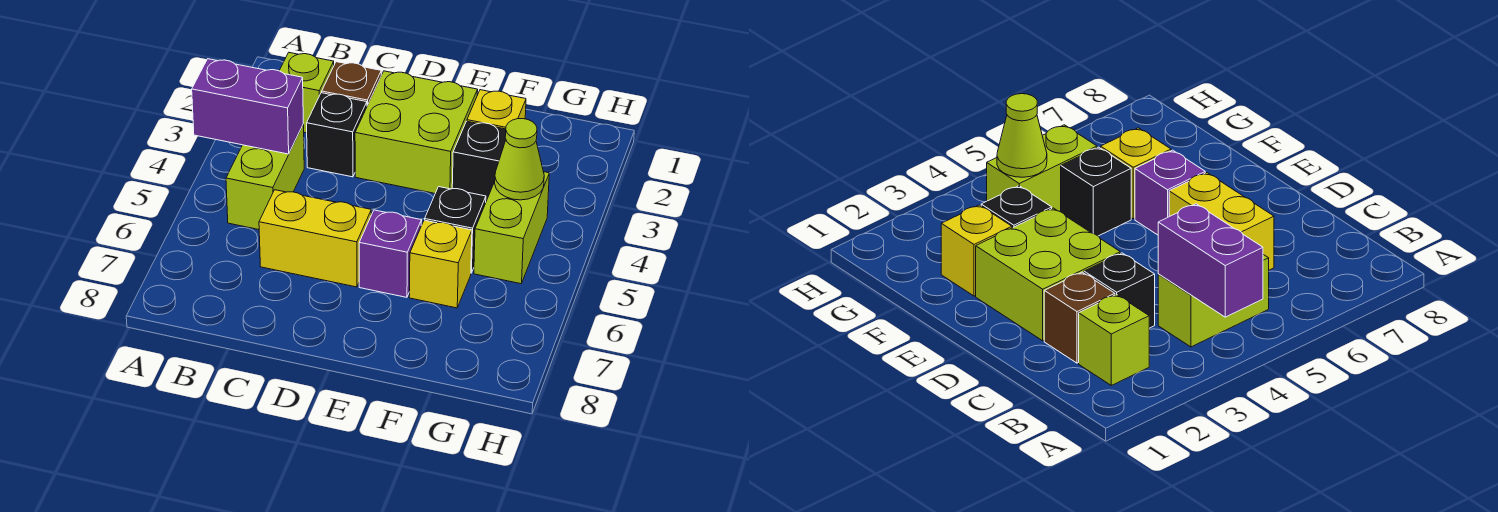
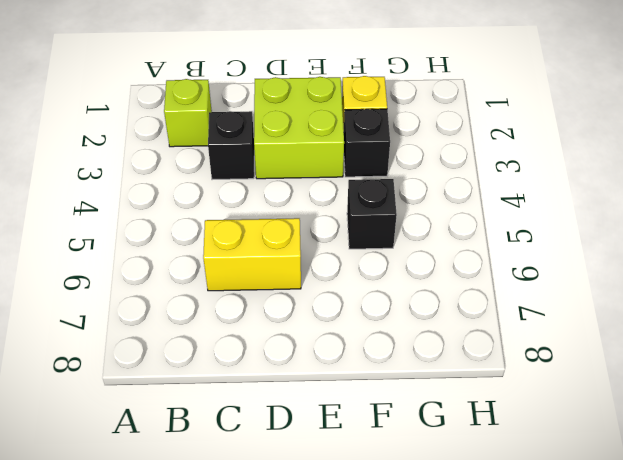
none -> lime brick B4:B5 level 1
none -> brown brick C2 level 1
none -> purple brick E6 level 1

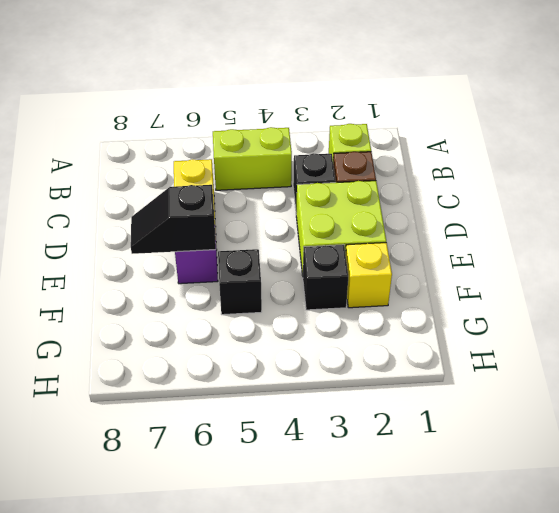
black slope E6:E7 level 2 top 6 -> none
none -> yellow brick F6 level 1
none -> lime brick G4:G5 level 1
none -> purple brick A4:B4 level 2

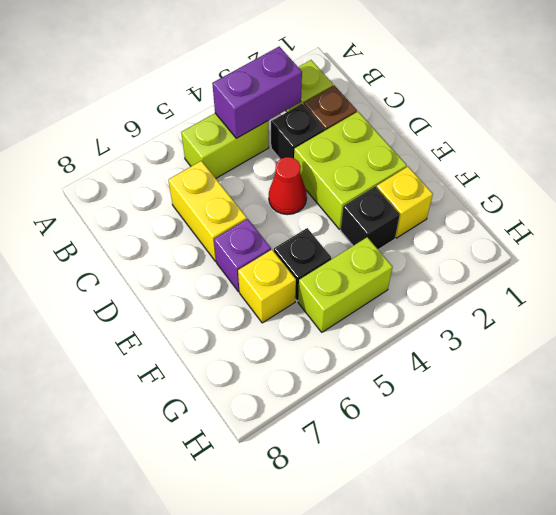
purple brick B3:B4 level 2 -> purple brick A4:B4 level 2
red cone D4 level 1 -> none
none -> lime cone G4 level 2

